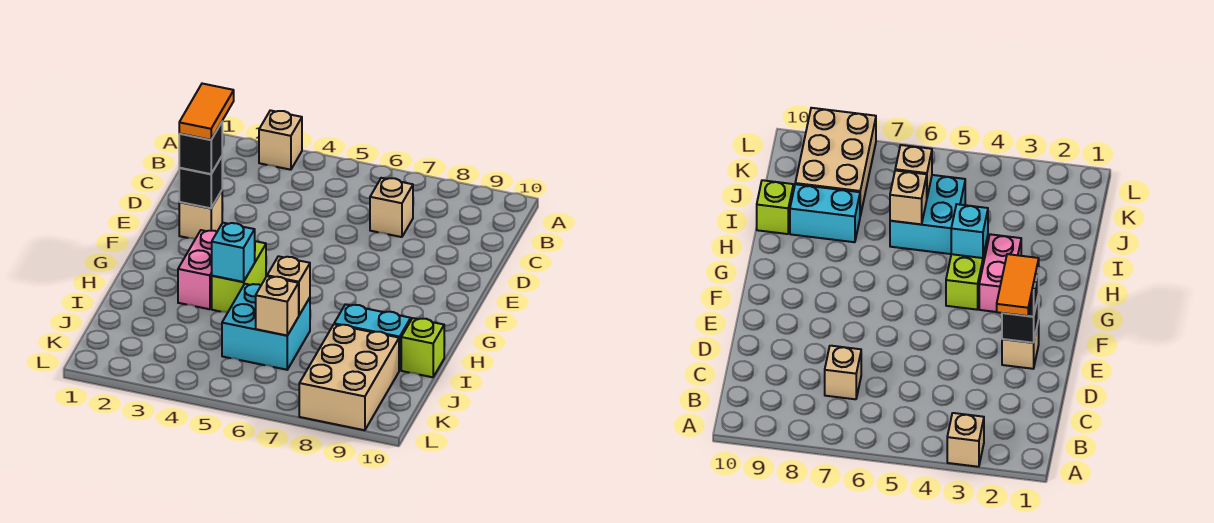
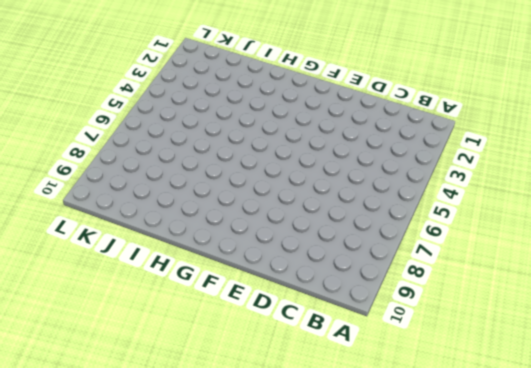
none -> tan brick A3 level 1
none -> tan brick C7 level 1
none -> tan brick E2 level 1

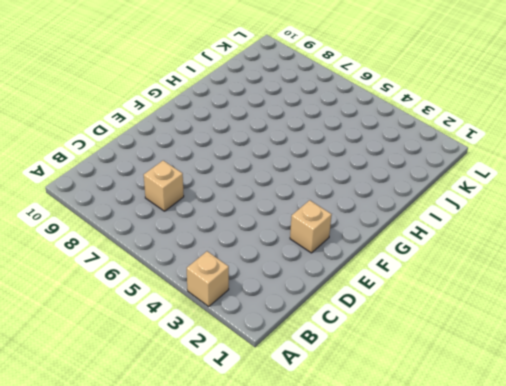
none -> pink brick G3:H3 level 1
none -> lime brick G4:H4 level 1
none -> cyan brick I5:J6 level 1

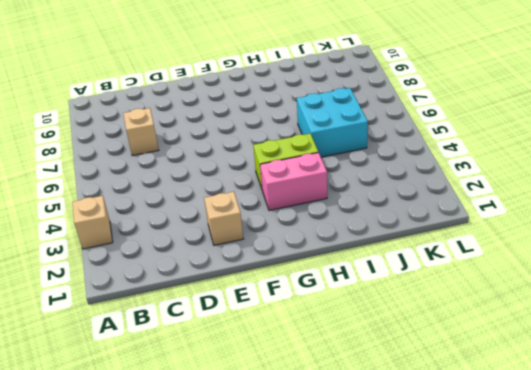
none -> cyan brick I8:I9 level 1
none -> lime brick I10 level 1
none -> tan brick J8:L9 level 1

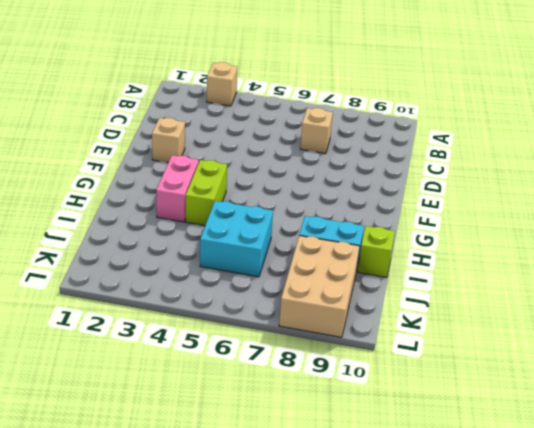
none -> black brick E2 level 2
none -> cyan brick H4 level 2
none -> tan brick I6 level 2

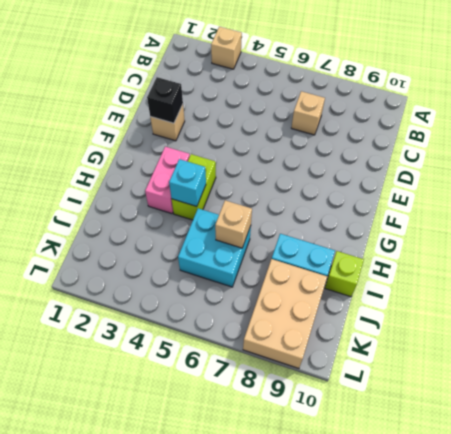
none -> tan brick J6 level 2
none -> black brick E2 level 3
none -> orange tile D2:E2 level 4

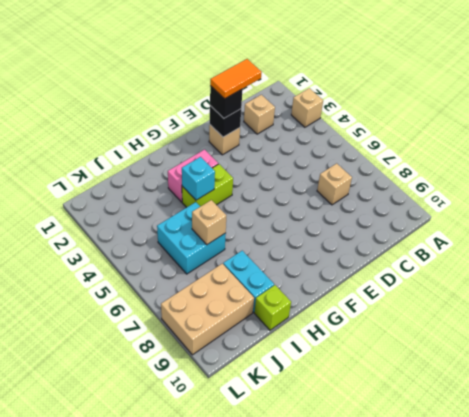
tan brick C2 level 1 -> tan brick J6 level 2

